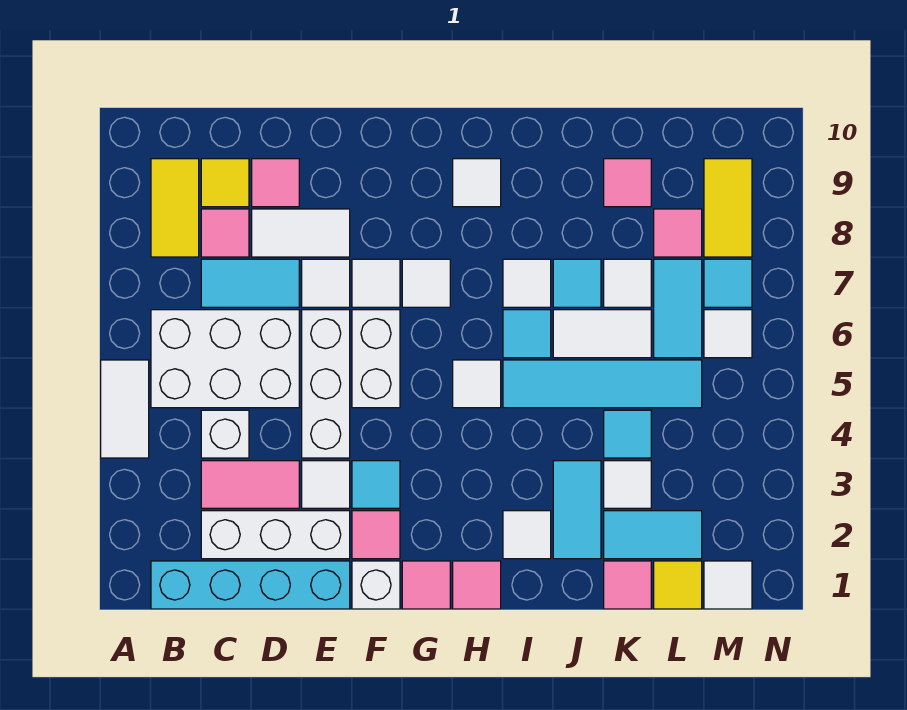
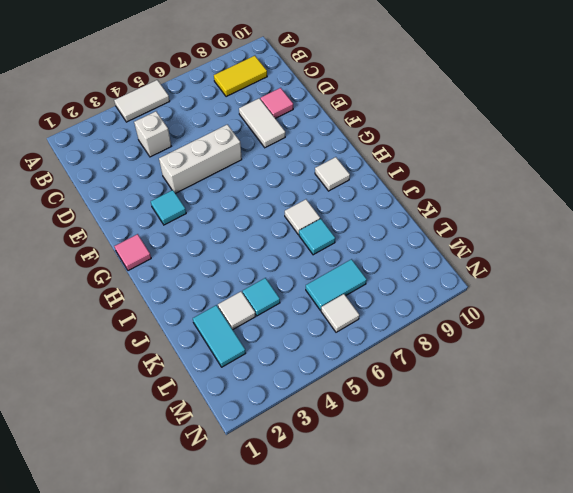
none -> cyan brick B1:E1 level 1
none -> white brick B5:D6 level 1
none -> white brick C2:E2 level 1
none -> pink tile C3:D3 level 1

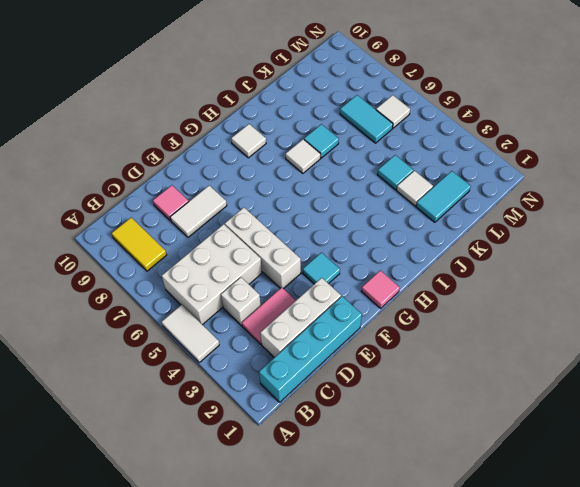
none -> cyan tile C7:D7 level 1
none -> pink tile C8 level 1
none -> yellow tile C9 level 1
none -> white tile E3 level 1

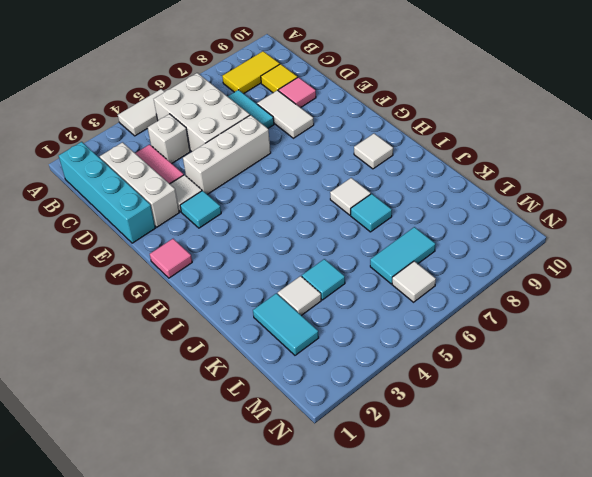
none -> pink tile C8 level 1
none -> white tile E7 level 1
none -> white brick F1 level 1
none -> pink tile F2 level 1

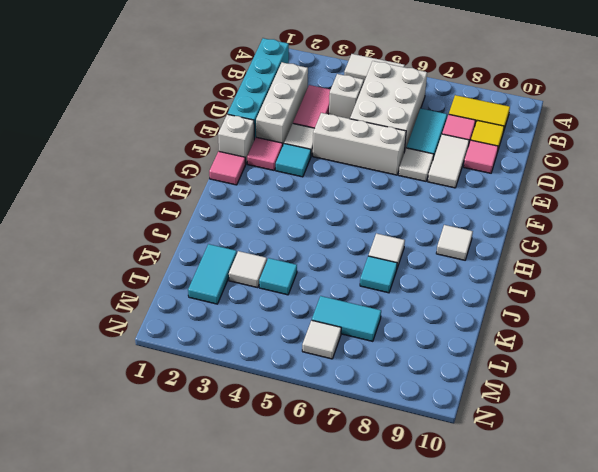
none -> white brick F5:F6 level 1
none -> white tile F7 level 1
none -> white tile G7 level 1
none -> pink tile H1 level 1

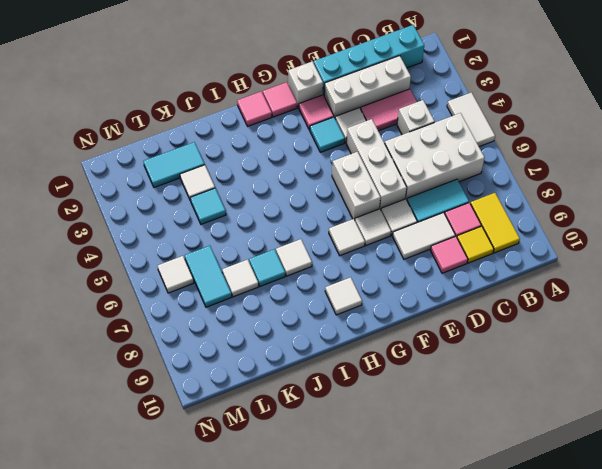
none -> white tile H5 level 1
none -> white tile I2 level 1
none -> cyan tile I5:L5 level 1
none -> cyan tile I6 level 1

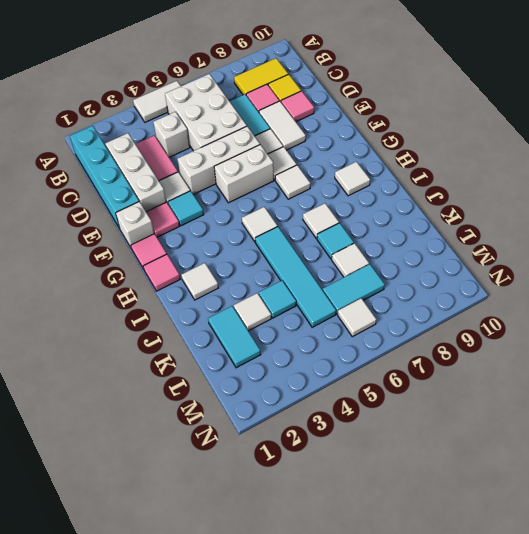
none -> cyan tile I6 level 1
none -> cyan tile J2:J3 level 1
none -> white tile J6:K6 level 1
none -> pink tile K1 level 1

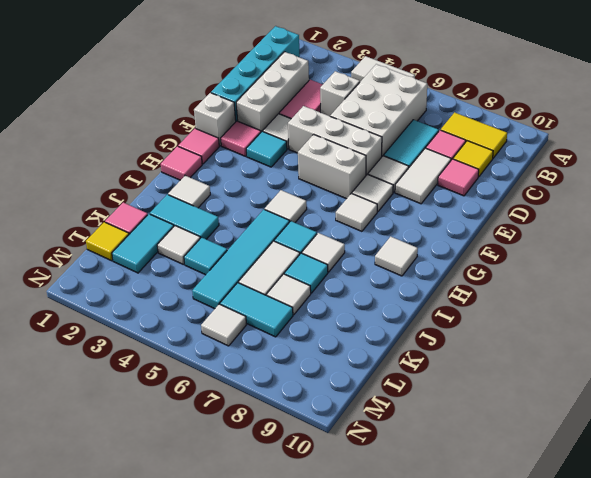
none -> pink tile K9 level 1
none -> pink tile L8 level 1
none -> white tile M1 level 1
none -> cyan tile M7 level 1

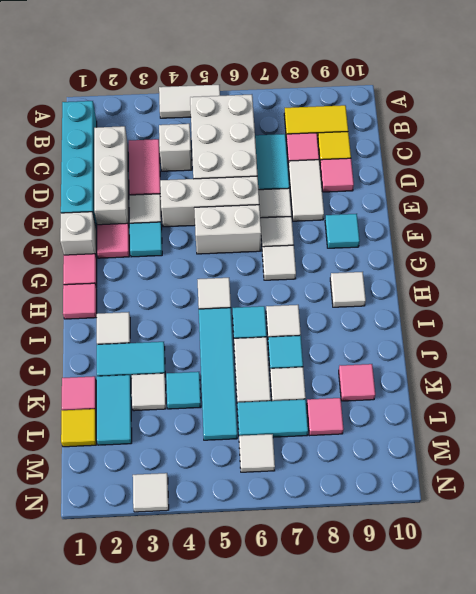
cyan tile F9 level 1 -> cyan tile M7 level 1
white tile N3 level 1 -> white tile M1 level 1
none -> yellow tile M8:M9 level 1

